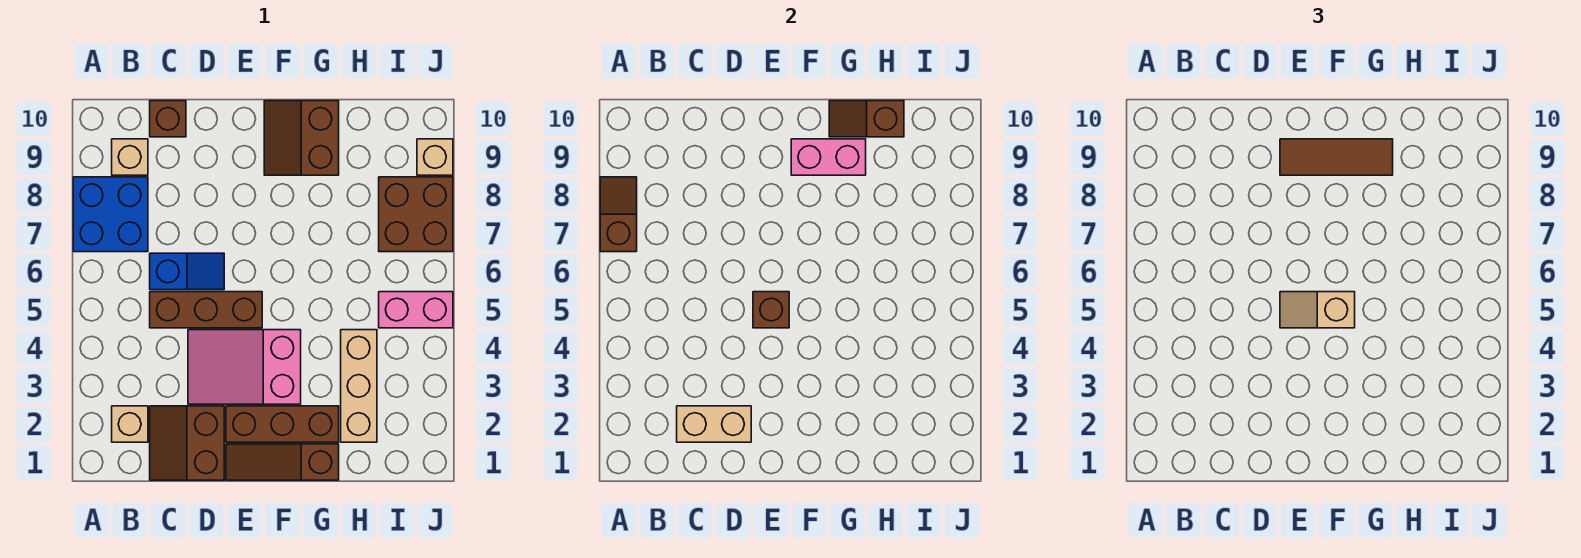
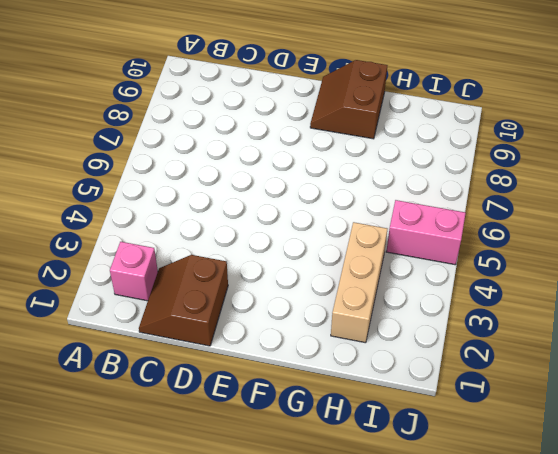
pink brick B2 level 1 -> tan brick B2 level 1
none -> blue brick A7:B8 level 1
none -> tan brick B9 level 1
none -> brown brick C5:E5 level 1

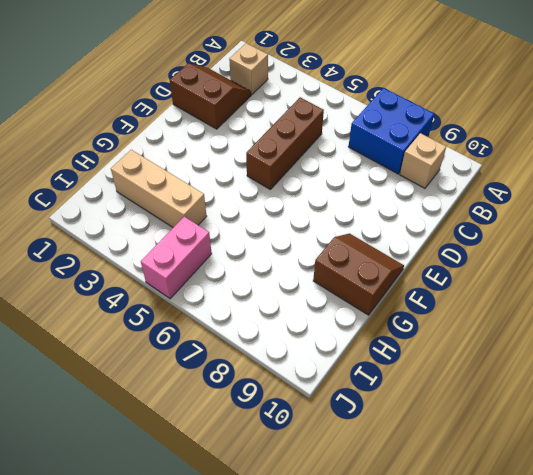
none -> blue slope C6:D6 level 1 top C
none -> brown brick C10 level 1
none -> pink slope D3:F4 level 1 top F

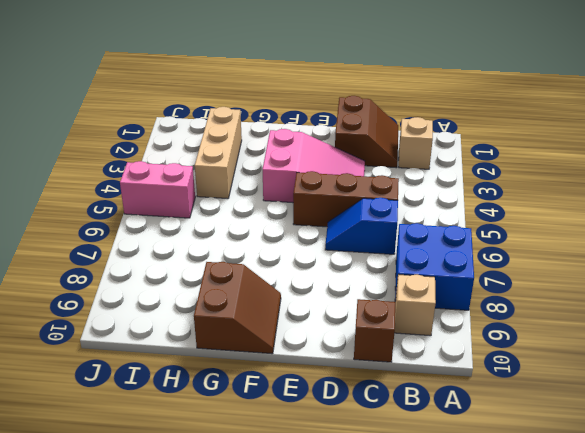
none -> brown slope E1:G1 level 1 top G
none -> brown brick E2:G2 level 1
none -> brown brick I7:J8 level 1

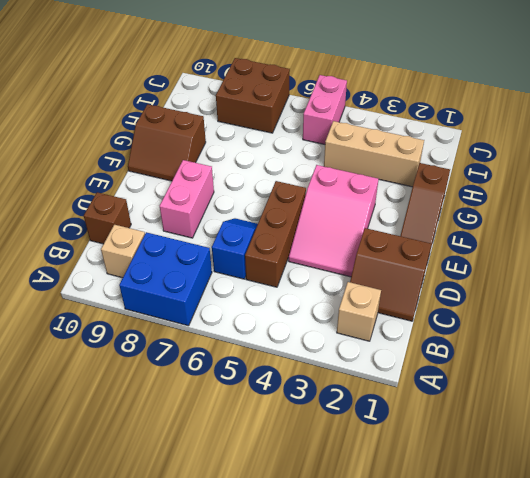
pink brick D8:E8 level 1 -> pink brick F9:G9 level 2
none -> brown brick E2:G2 level 1
none -> tan brick J9 level 1
none -> brown slope A7:A8 level 2 top 7

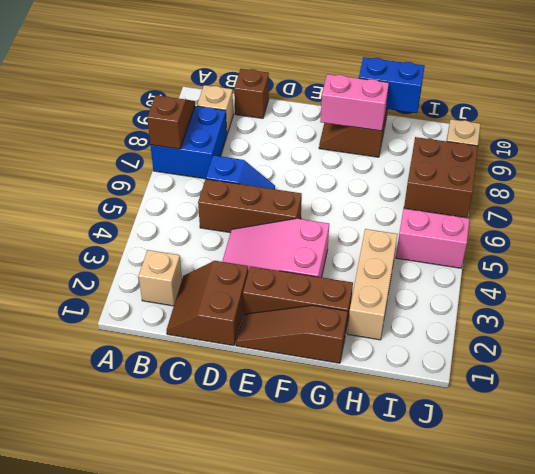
blue brick G10:H10 level 2 -> brown slope G10:H10 level 2 top H
none -> tan brick C2:D2 level 2
none -> brown brick E5 level 2
none -> tan slope E5:F5 level 3 top F

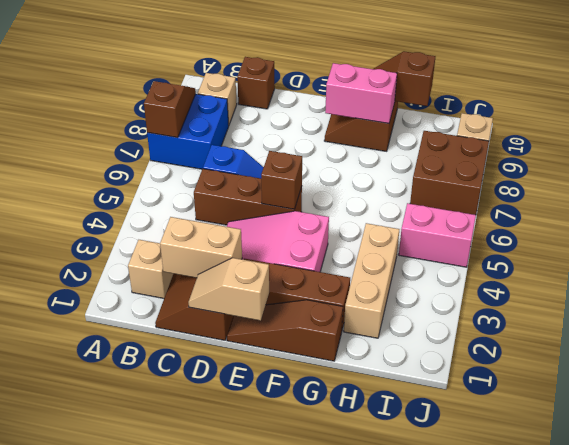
tan slope D1:E1 level 2 top E -> tan slope E5:F5 level 3 top F
none -> brown tile E9:G9 level 3

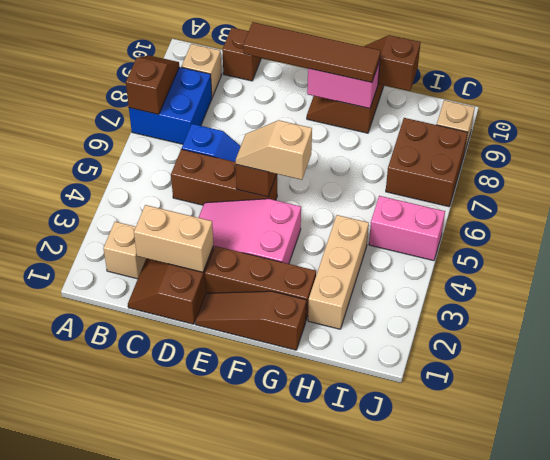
brown tile D9:G9 level 3 -> brown tile E9:G9 level 3

